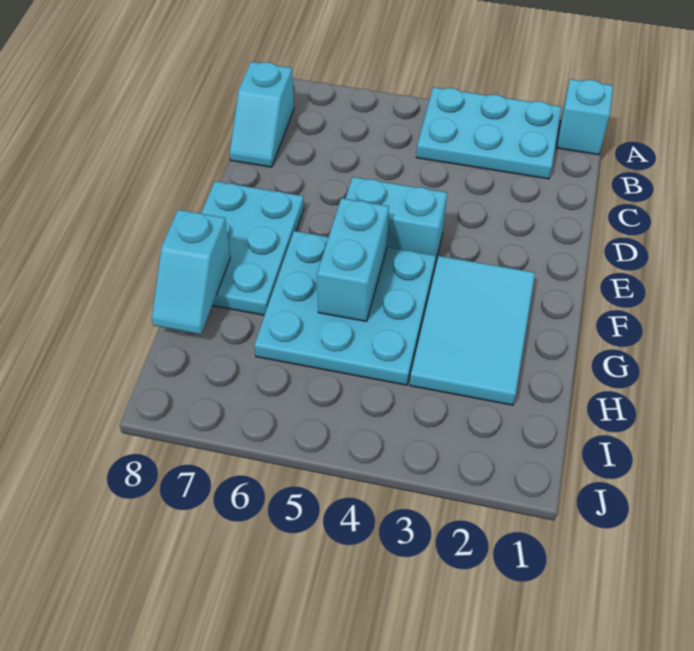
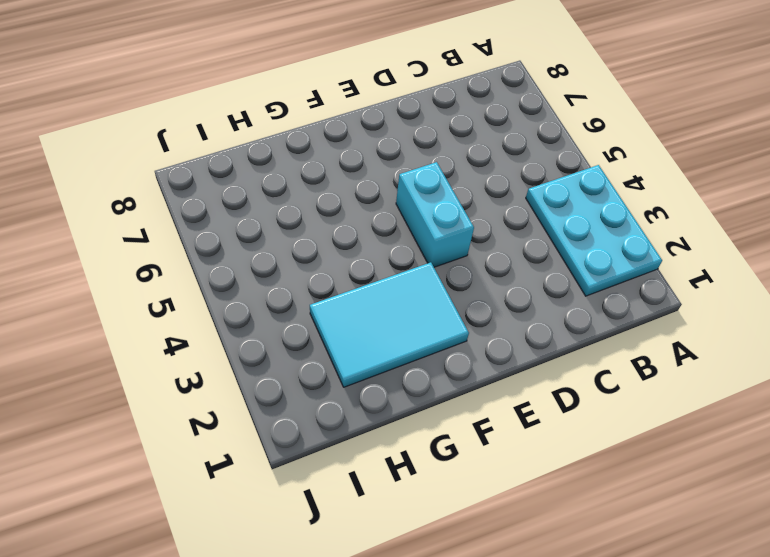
none -> cyan brick A1 level 1
none -> cyan slope B8:C8 level 1 top B

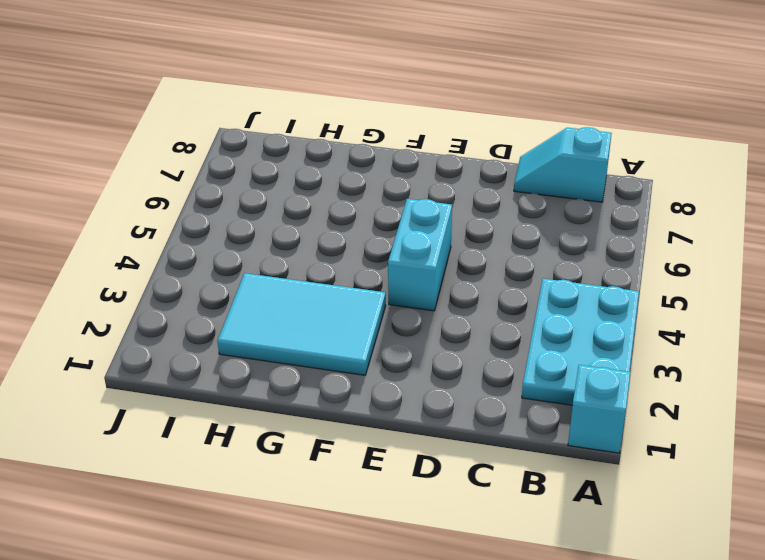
none -> cyan plate E7:G8 level 1
none -> cyan plate F4:H6 level 1

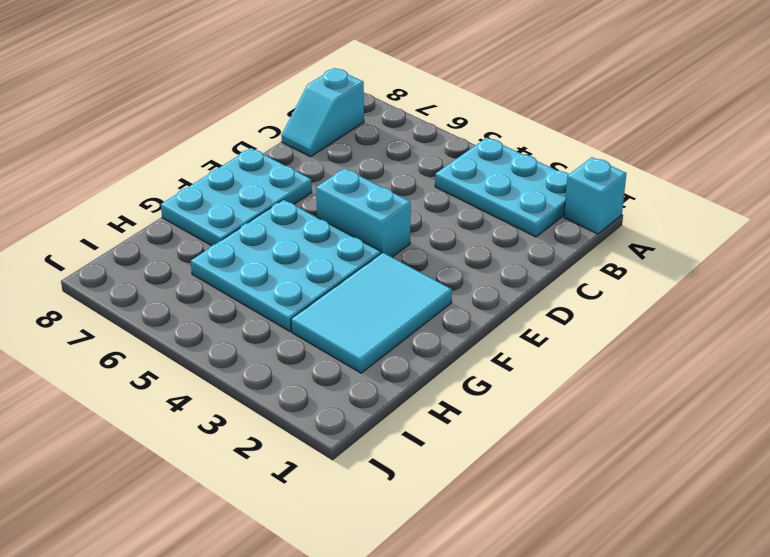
none -> cyan brick F5:G5 level 2
none -> cyan slope G8:H8 level 2 top G

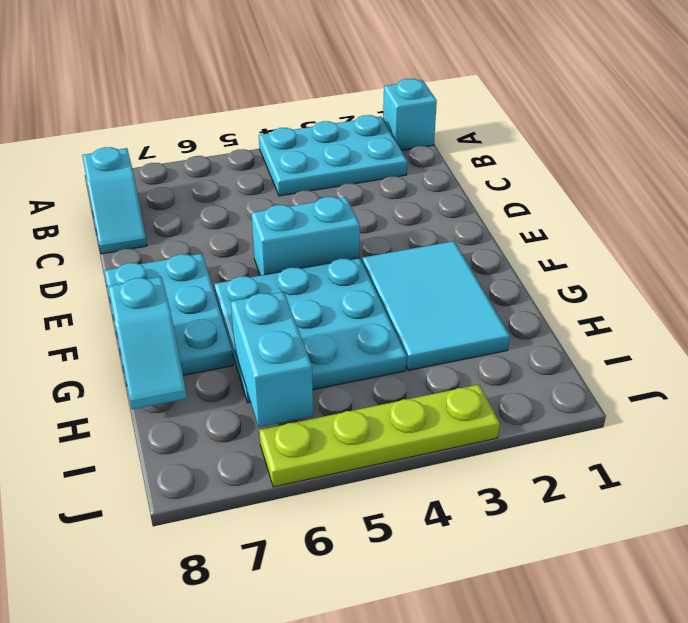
cyan brick H6:I6 level 2 -> cyan brick F5:G5 level 2
lime plate J3:J6 level 1 -> none

